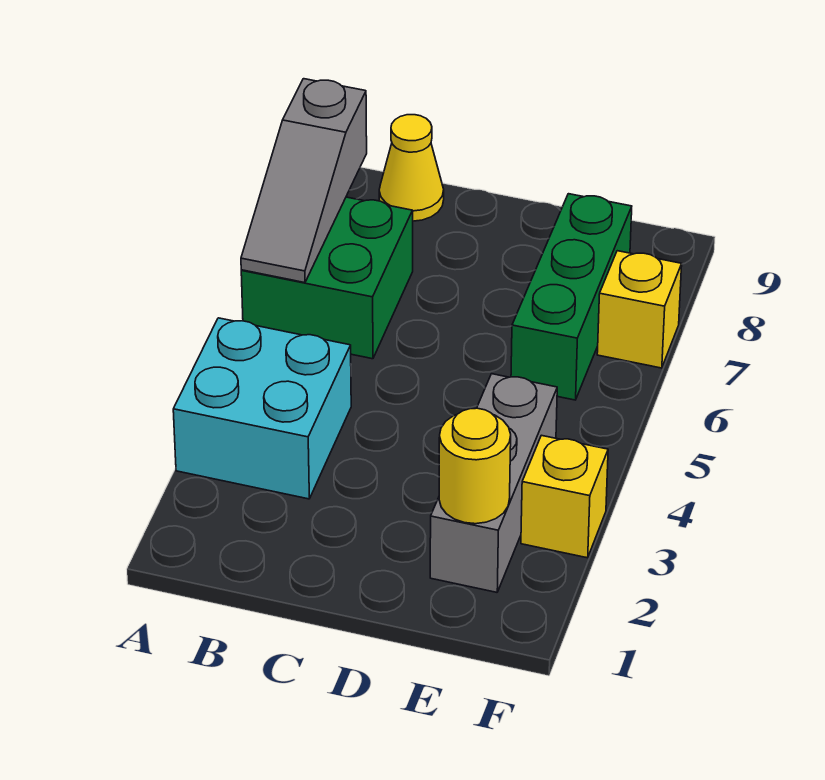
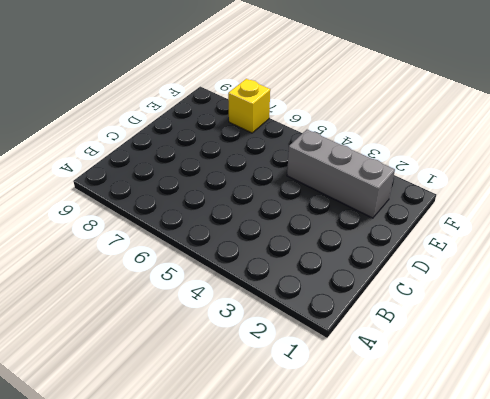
none -> cyan brick A3:B4 level 1
none -> green brick A6:B7 level 1

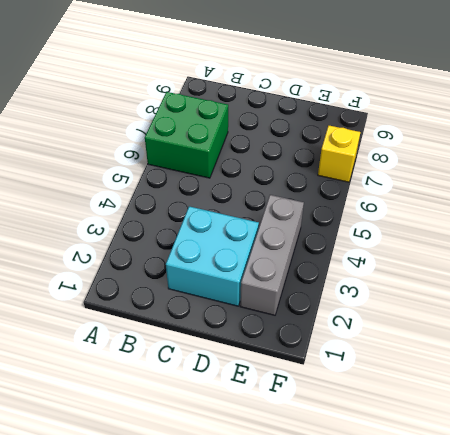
cyan brick C2:D3 level 1 -> cyan brick A3:B4 level 1
none -> yellow cone B9 level 1
none -> green brick E6:E8 level 1

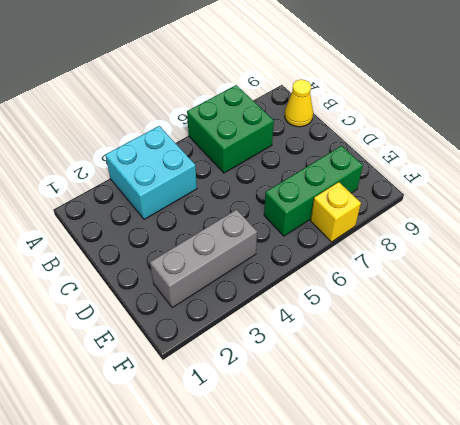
none -> yellow brick F3 level 1
none -> grey slope A6:A8 level 2 top 8

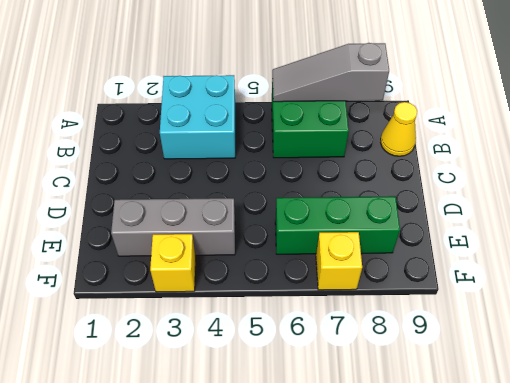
none -> yellow round brick E2 level 2

